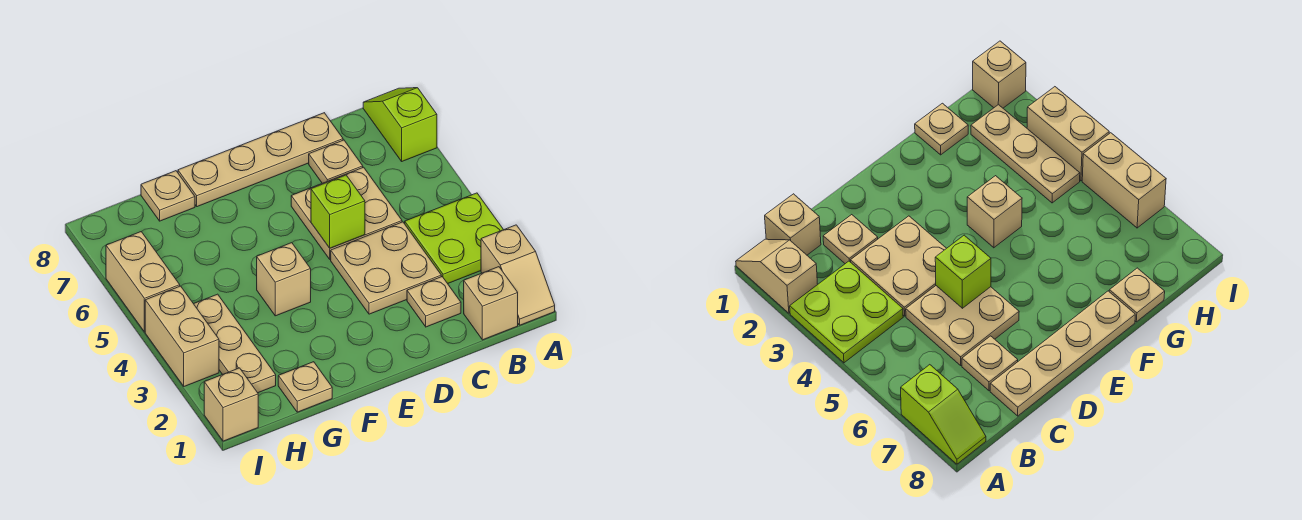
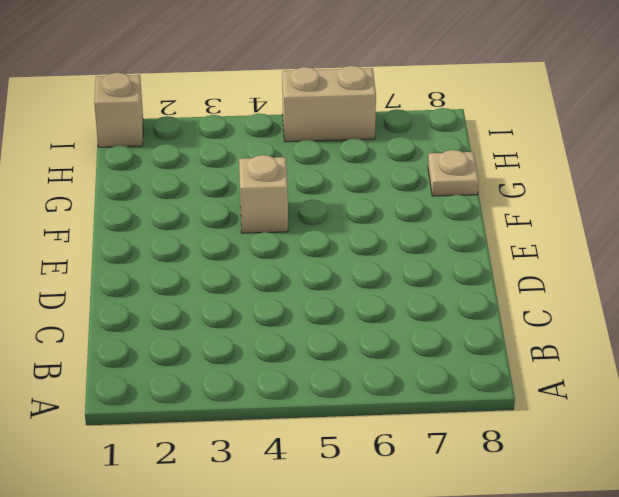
none -> tan slope A1:A2 level 1 top 2
none -> lime plate A3:B4 level 1
none -> lime slope A7:A8 level 1 top 7

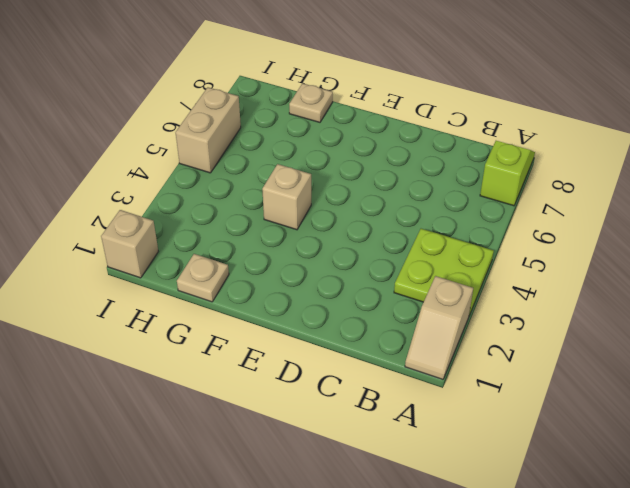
none -> tan brick B1 level 1
none -> tan plate C2 level 1
none -> tan plate C3:D4 level 1

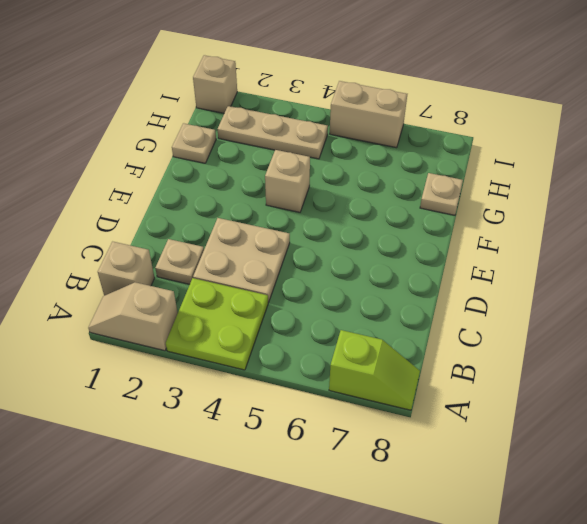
none -> tan plate C5:D6 level 1
none -> tan plate C7 level 1
none -> tan plate C8:F8 level 1

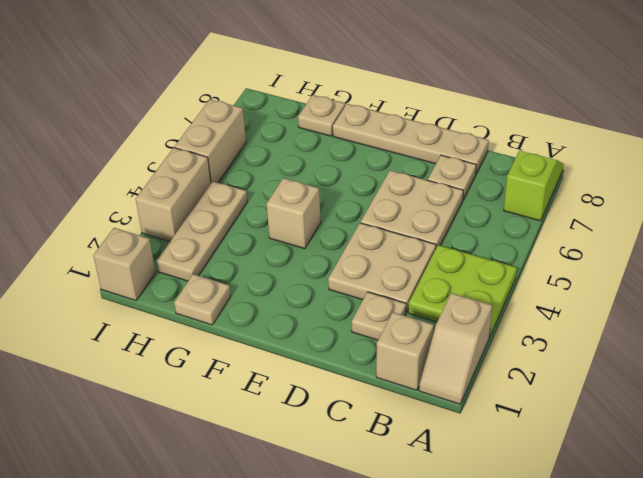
none -> lime brick D5 level 2

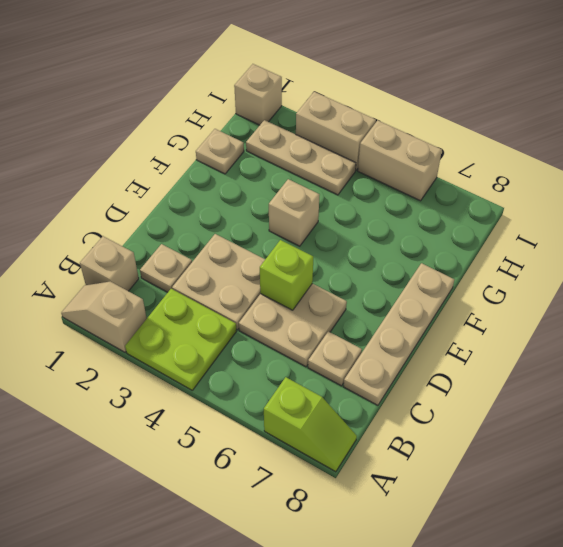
none -> tan plate G8 level 1

